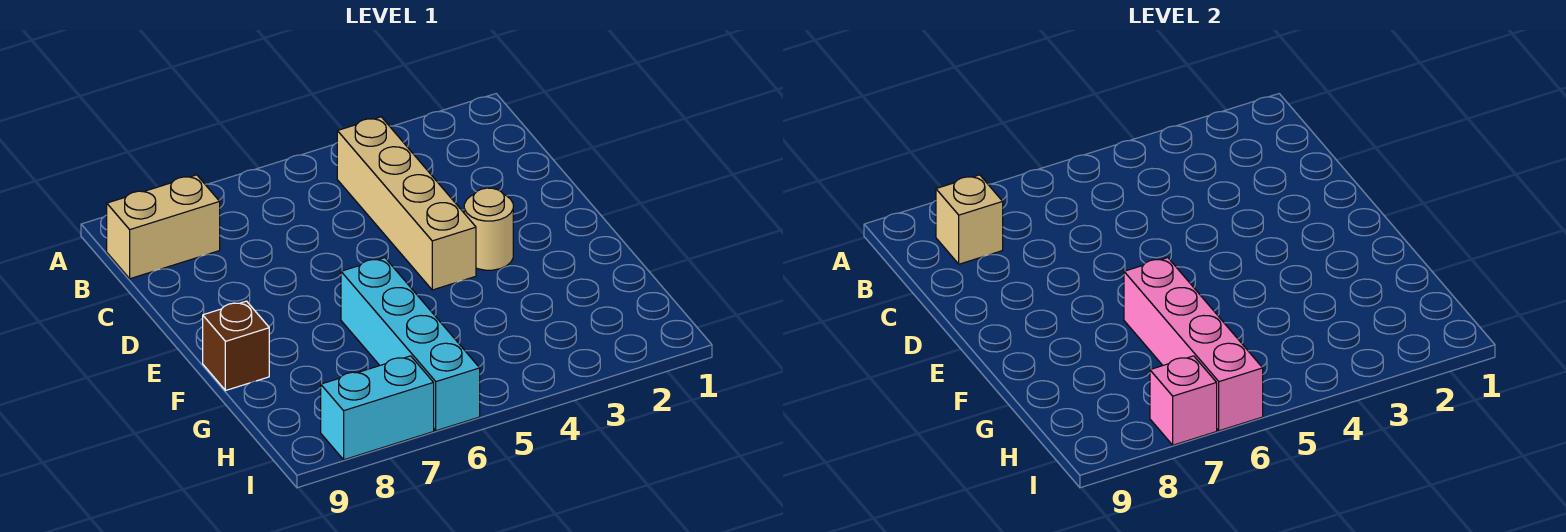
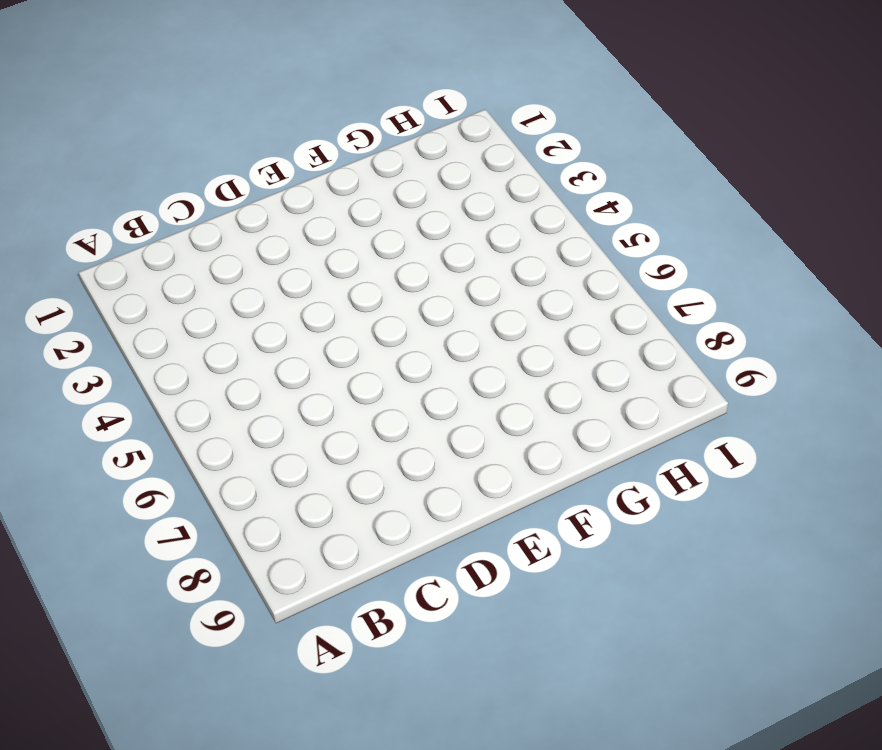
none -> tan brick B4:E4 level 1
none -> tan brick B8:B9 level 1

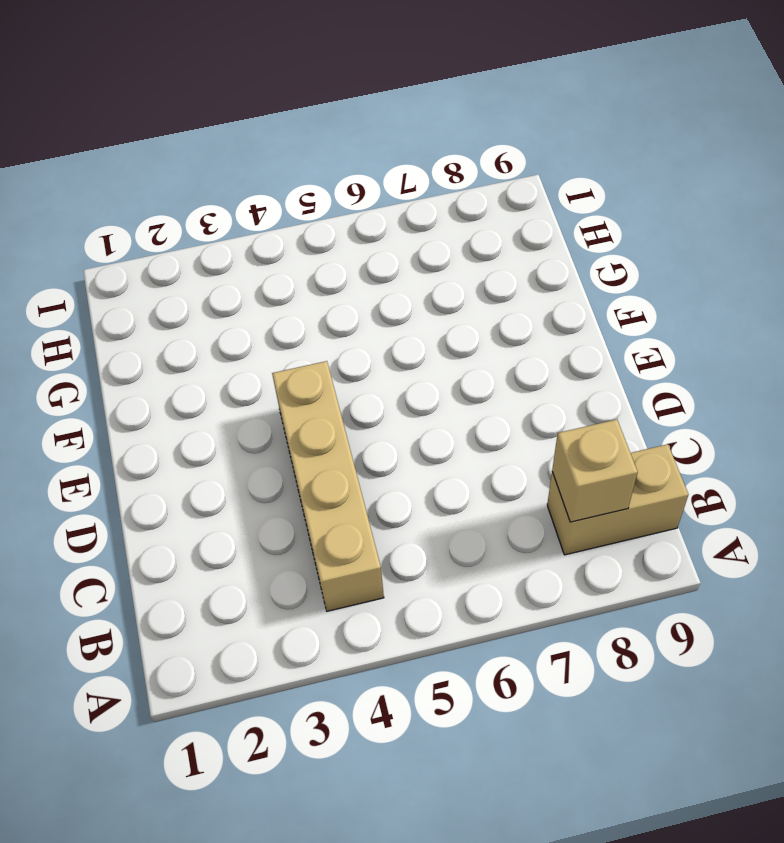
none -> tan round brick E3 level 1
none -> cyan brick F6:I6 level 1

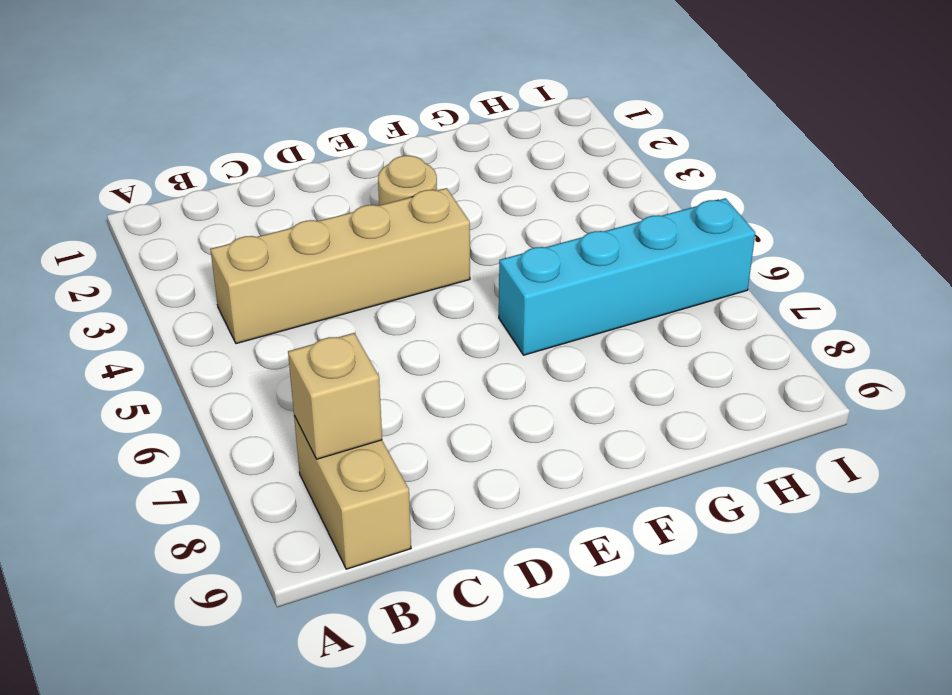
none -> brown brick F9 level 1
none -> cyan brick I7:I8 level 1

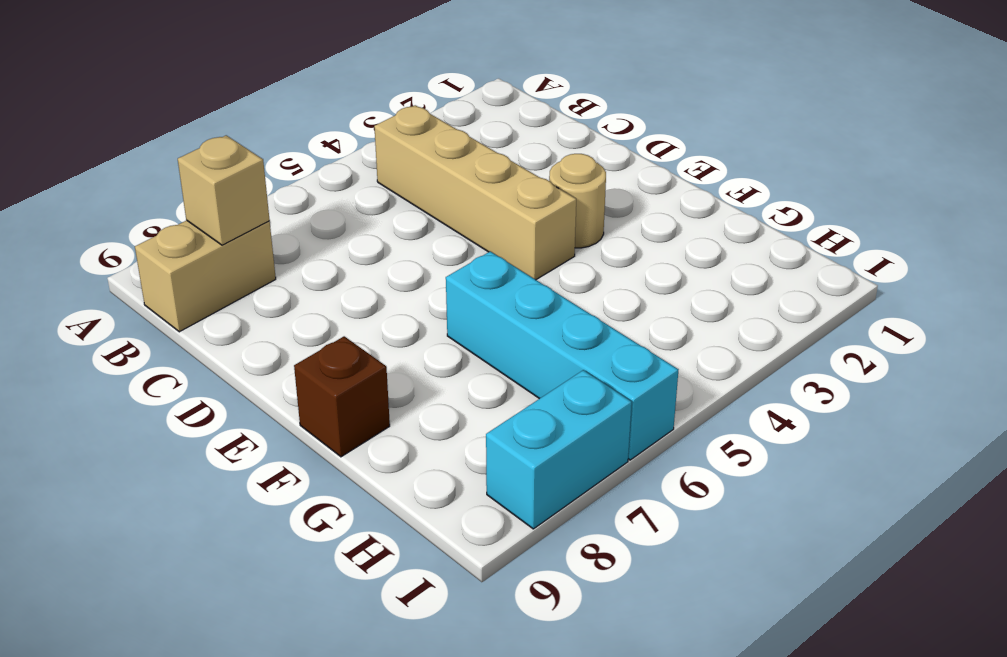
none -> pink brick F6:I6 level 2
none -> pink brick I7 level 2

